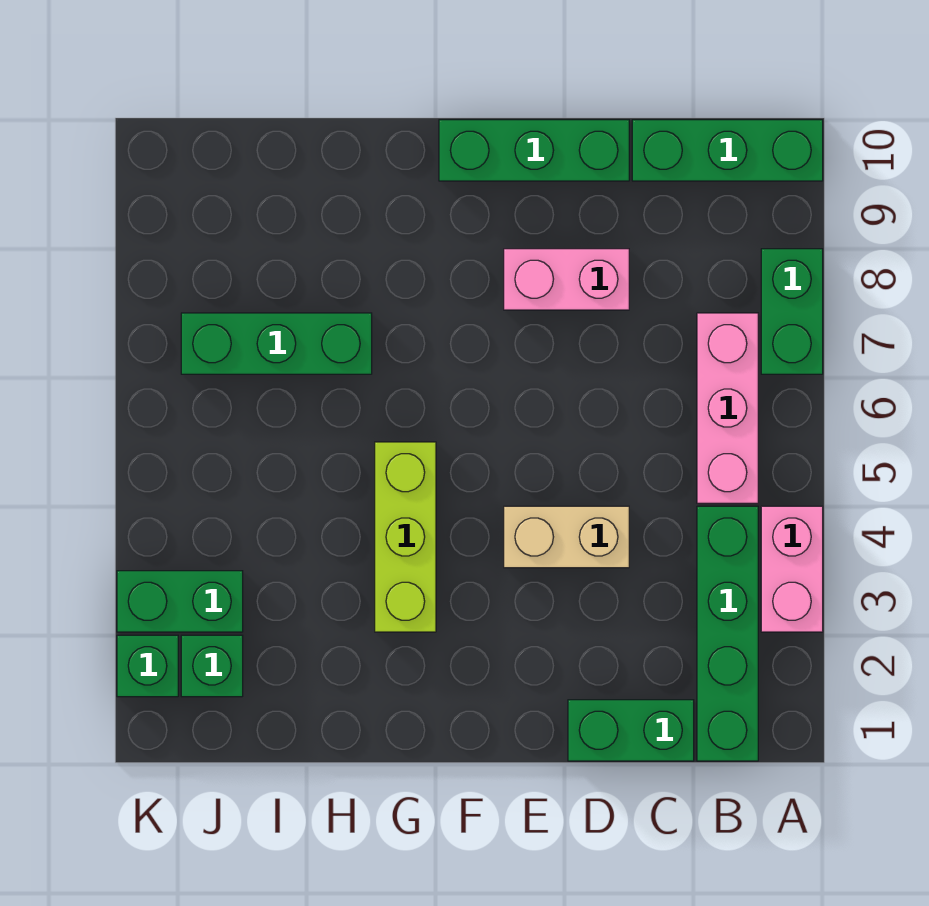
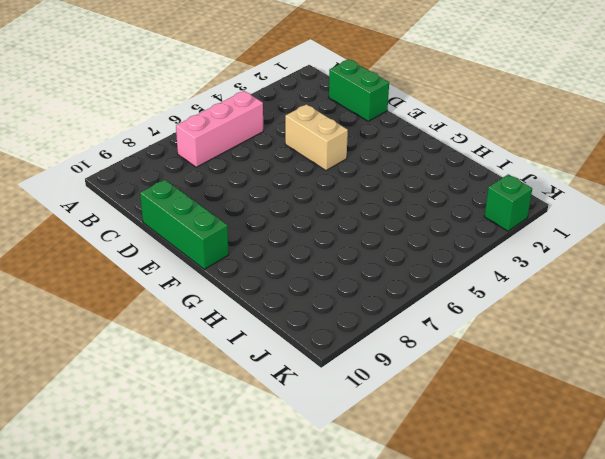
none -> pink brick A3:A4 level 1
none -> green brick A7:A8 level 1
none -> green brick A10:C10 level 1

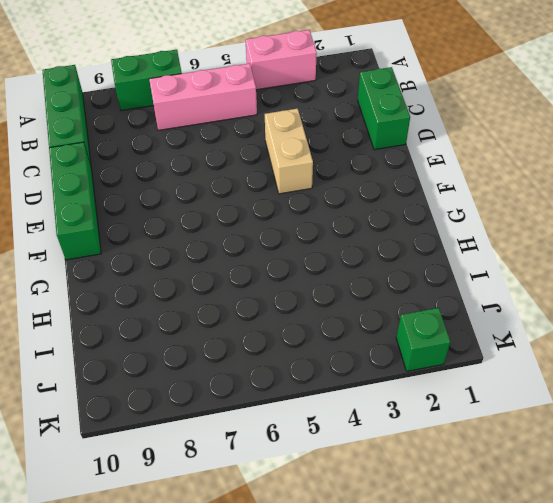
none -> green brick B1:B4 level 1
none -> pink brick D8:E8 level 1
none -> lime brick G3:G5 level 1

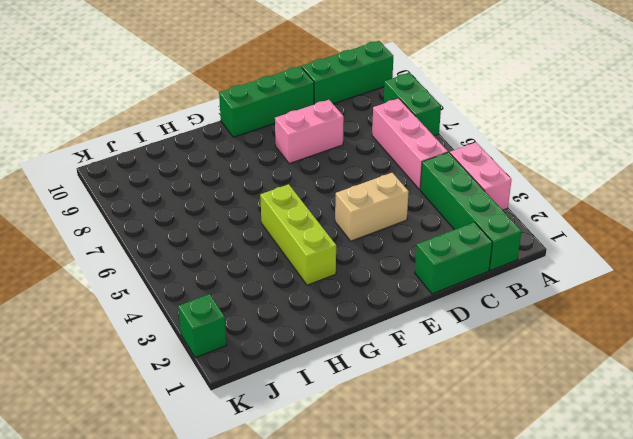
none -> green brick H7:J7 level 1
none -> green brick J2 level 1
none -> green brick J3:K3 level 1

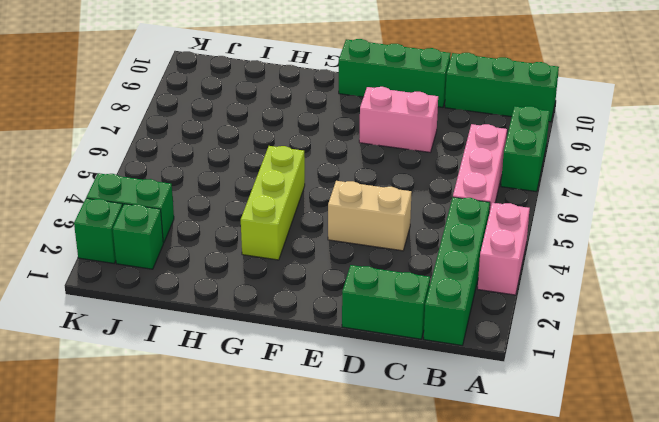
none -> green brick H7:J7 level 1

